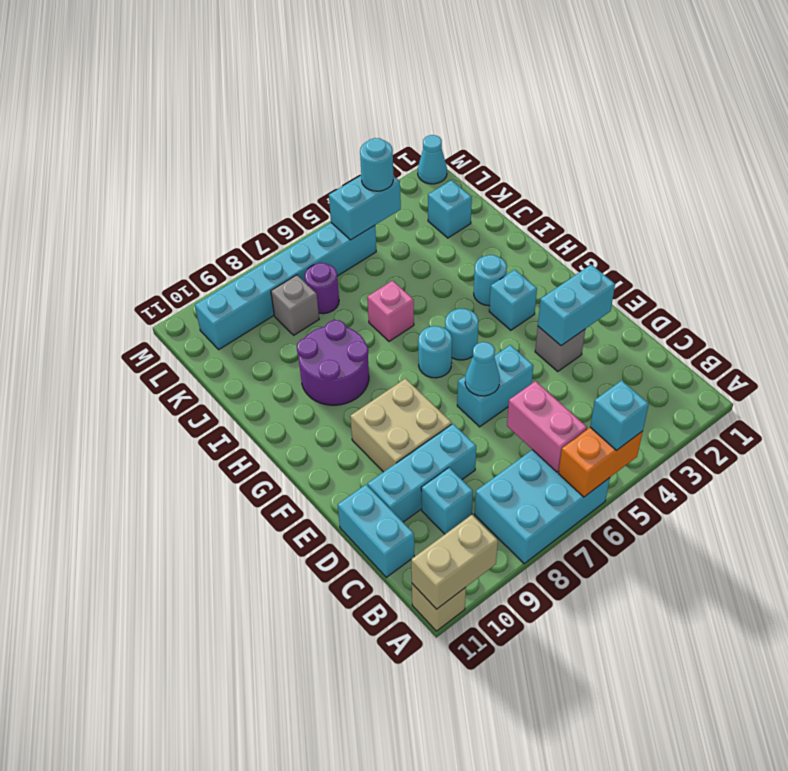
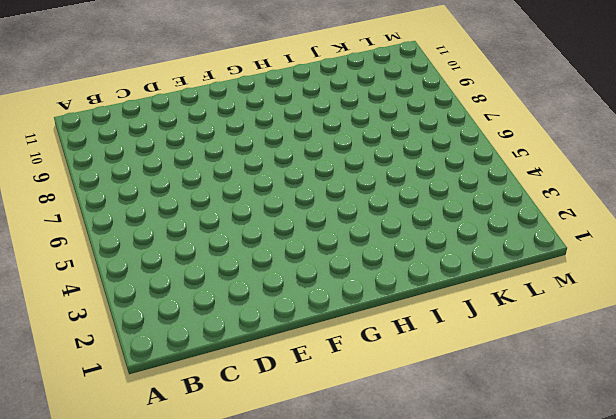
none -> cyan brick A6:B8 level 1
none -> tan brick A11 level 1
none -> cyan brick C9 level 1

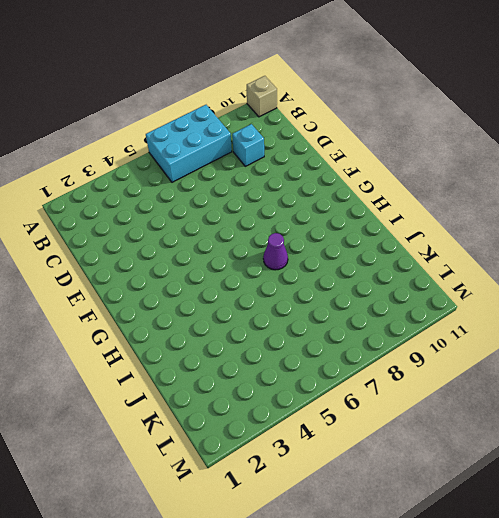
purple cone H7 level 1 -> none
none -> cyan brick C11:D11 level 1
none -> cyan brick D8:D10 level 1
none -> grey brick E3 level 1

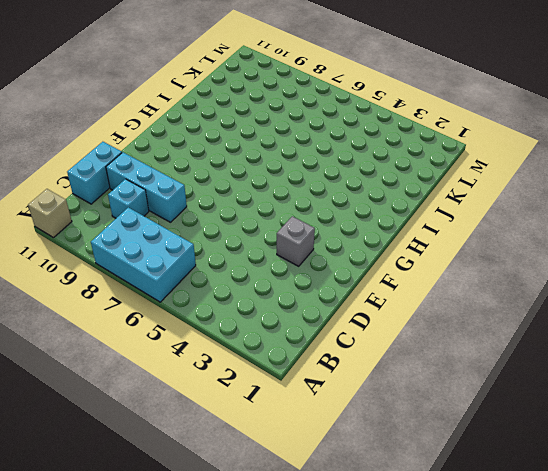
none -> cyan brick E5:E6 level 1
none -> tan brick E8:F9 level 1
none -> cyan brick G3 level 1

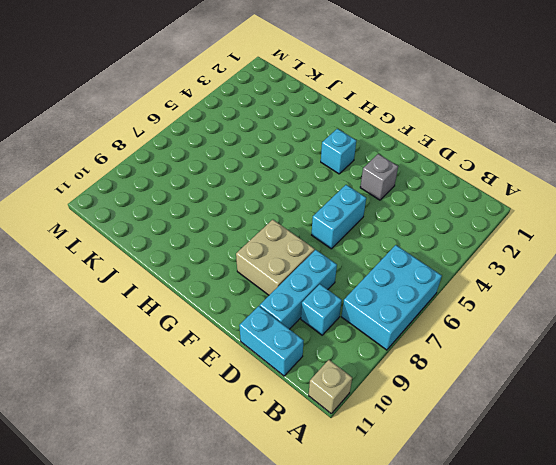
none -> cyan round brick G5 level 1
none -> cyan round brick G6 level 1
none -> cyan round brick H3 level 1

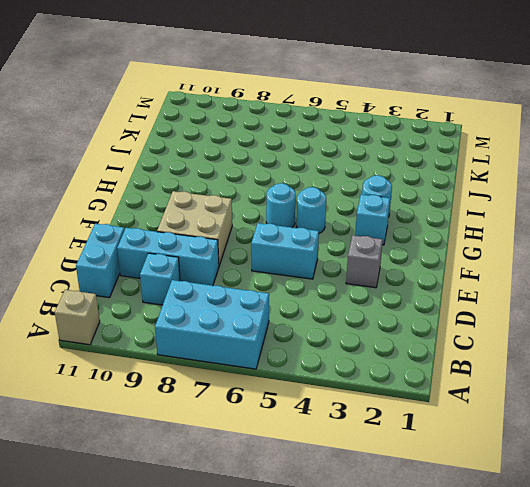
none -> purple round brick H8:I9 level 1
none -> pink brick I6 level 1
none -> cyan brick K2 level 1

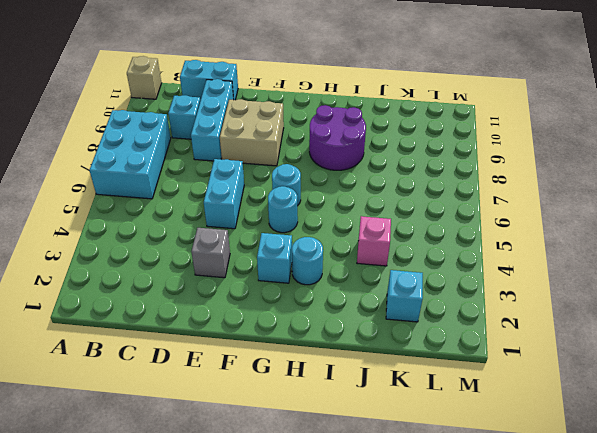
pink brick J4 level 1 -> pink brick I6 level 1
none -> purple round brick K7 level 1
none -> grey brick K8 level 1
none -> cyan brick L5:L10 level 1

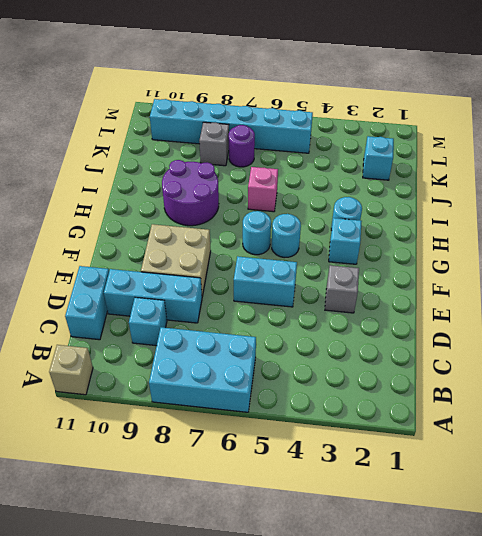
none -> cyan cone M1 level 1
none -> orange brick A5:A6 level 2
none -> tan brick A10:A11 level 2

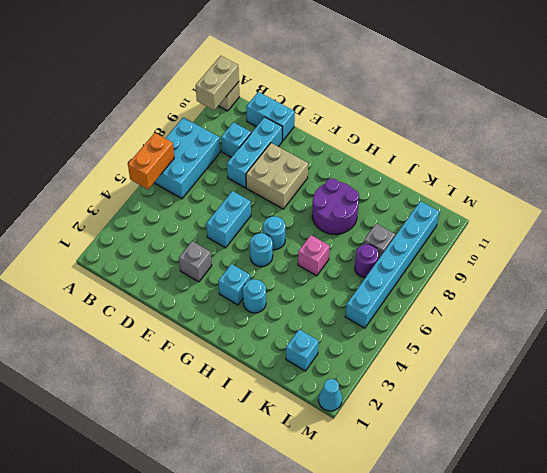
none -> pink brick B6:C6 level 2
none -> cyan brick E2:E3 level 2
none -> cyan cone E6 level 2

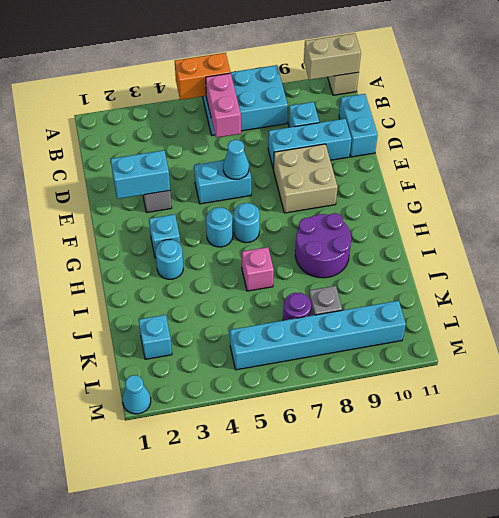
none -> cyan brick L4:L5 level 2
none -> cyan brick A5 level 3
none -> cyan round brick L4 level 3

